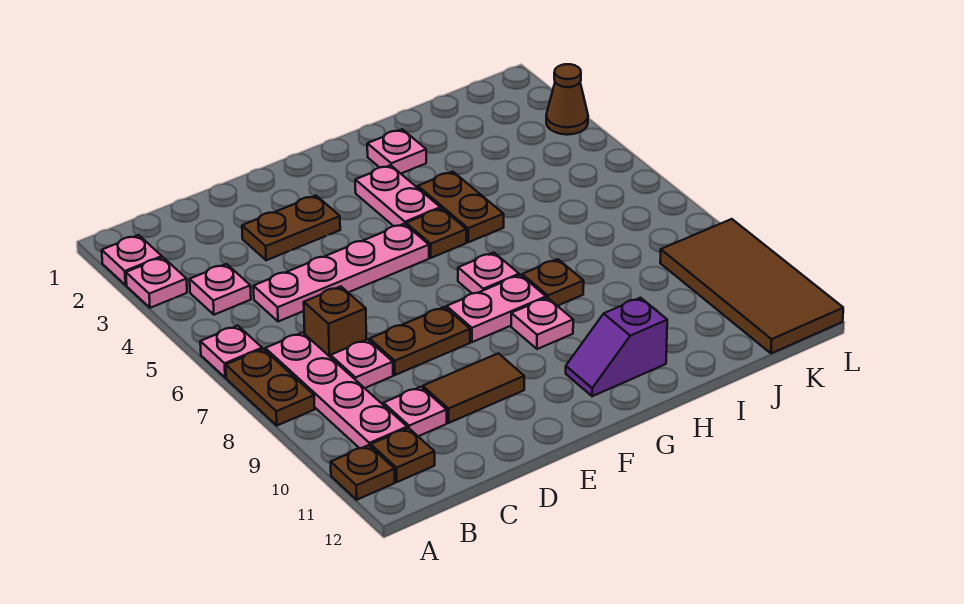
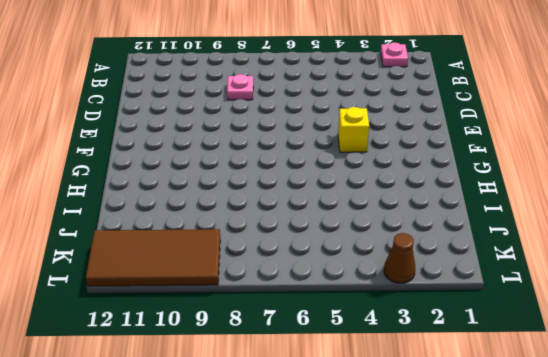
yellow brick F4 level 1 -> none
none -> pink plate A3 level 1
none -> pink plate A6 level 1
none -> brown plate A7:A8 level 1

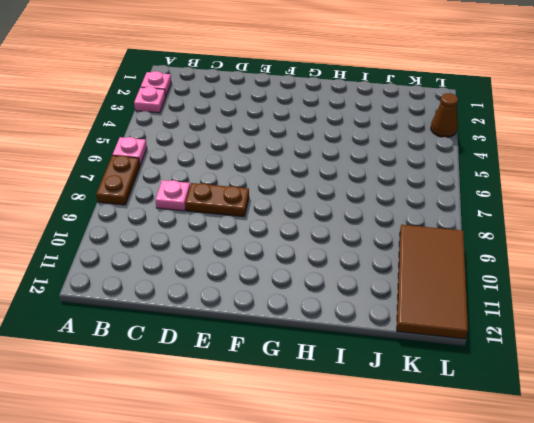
none -> brown plate A11 level 1
none -> pink plate B4 level 1
none -> pink plate B7:B10 level 1

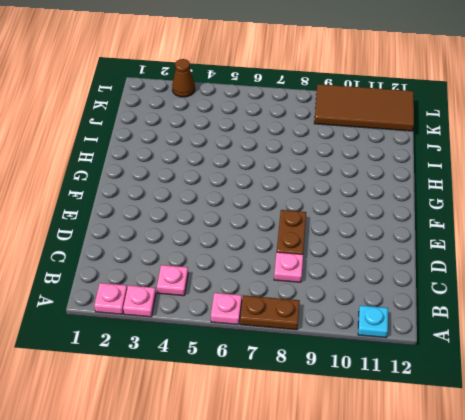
cyan plate A11 level 1 -> brown plate A11 level 1
none -> pink plate B7:B10 level 1
none -> brown plate B11 level 1
none -> pink plate C5:F5 level 1

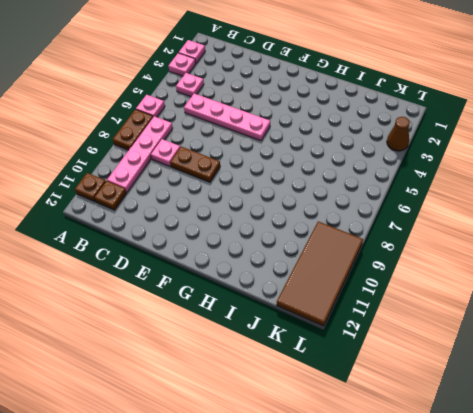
none -> brown brick C7 level 1
none -> pink plate C10 level 1
none -> brown plate D3:E3 level 1

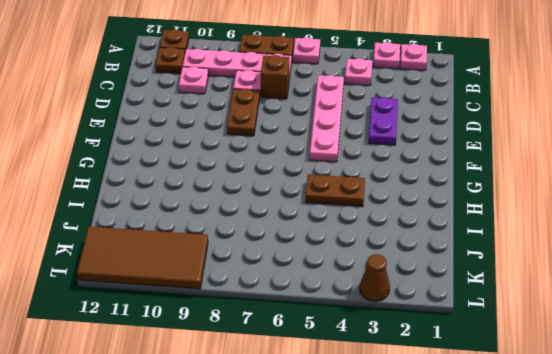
purple plate D3:E3 level 1 -> brown plate D3:E3 level 1
none -> brown tile D10:E10 level 1
none -> pink plate F8:G8 level 1
none -> pink plate G3:G4 level 1

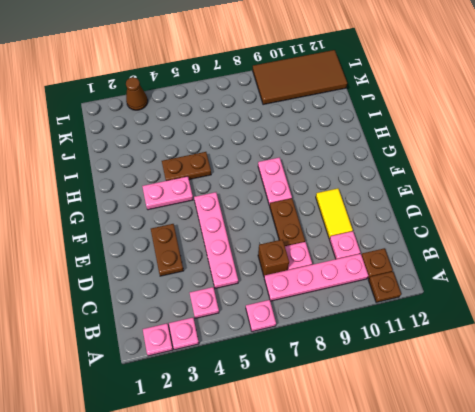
yellow tile D10:E10 level 1 -> brown tile D10:E10 level 1
none -> brown plate A7:A8 level 1
none -> brown plate G5 level 1
none -> pink plate G7 level 1

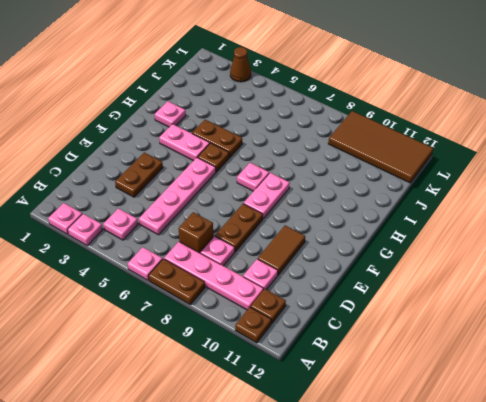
none -> pink plate G9 level 1
none -> purple slope G11:H11 level 1 top H
none -> brown plate H8 level 1

